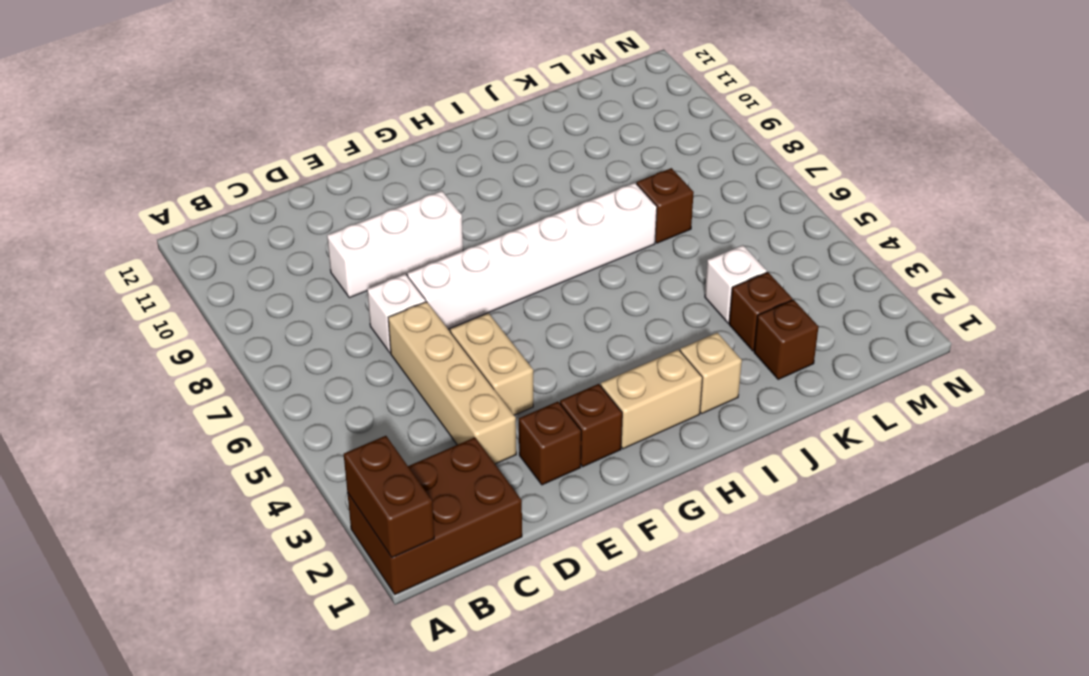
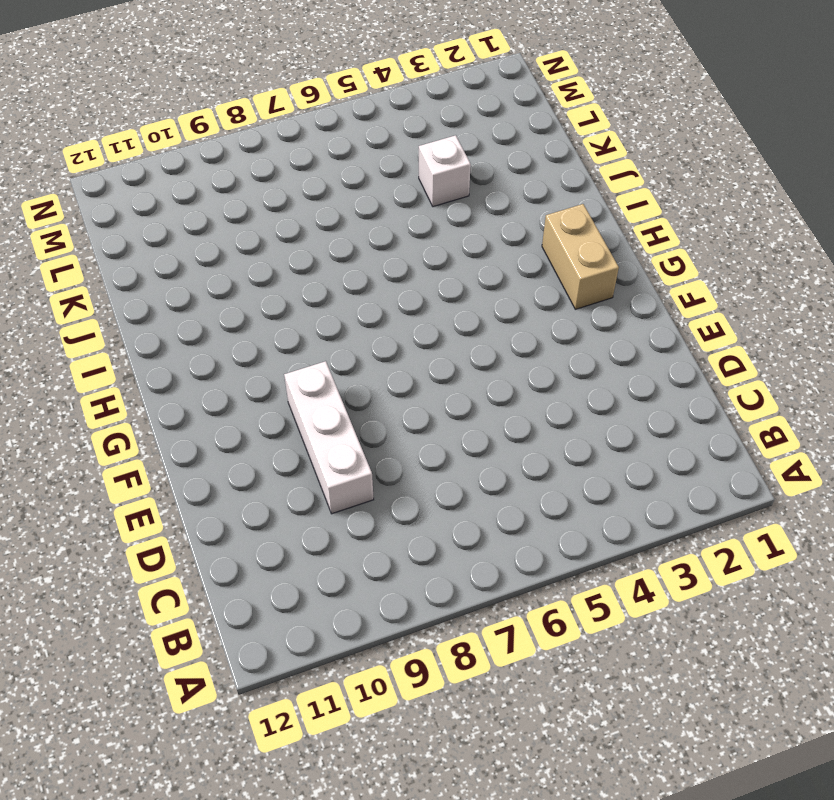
none -> brown brick A1:C2 level 1
none -> tan brick D3:D6 level 1
none -> white brick D7 level 1

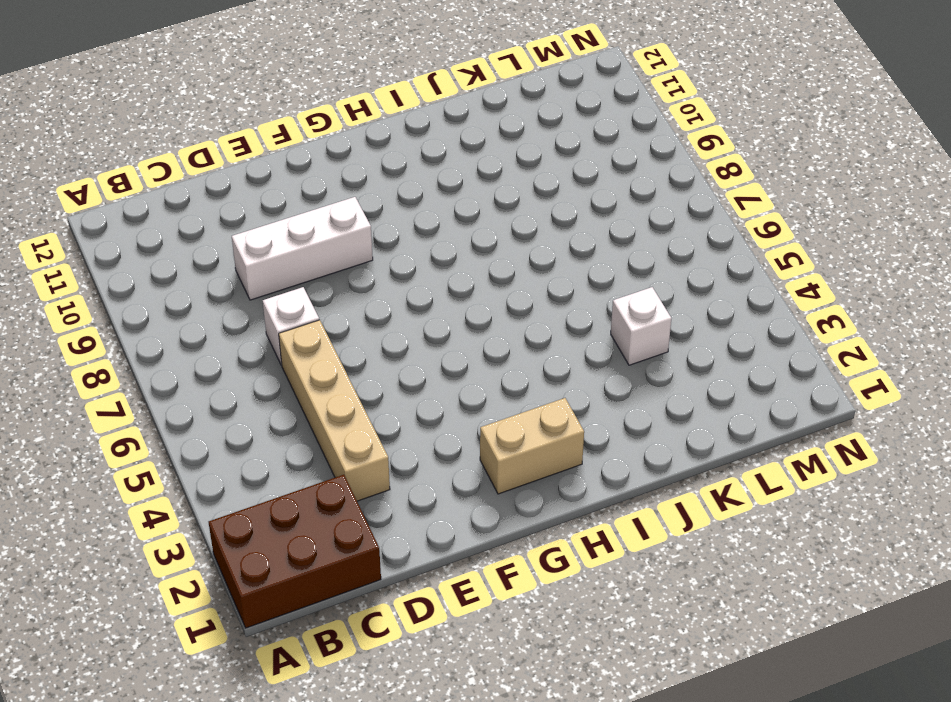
none -> brown brick E2 level 1
none -> tan brick E4:E5 level 1
none -> white brick E7:J7 level 1

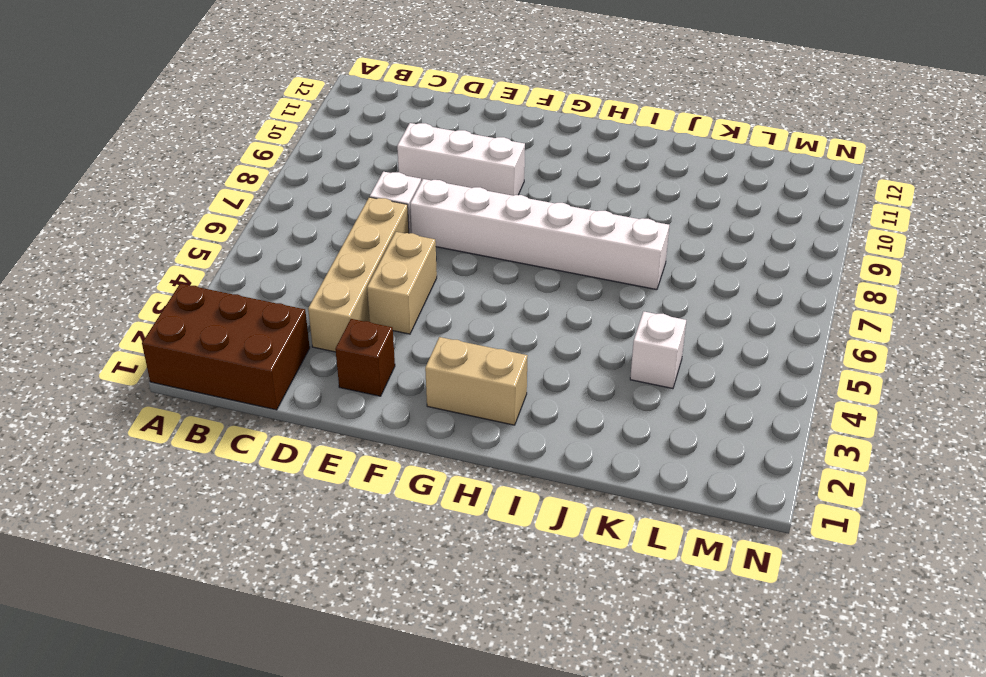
none -> brown brick F2 level 1
none -> tan brick I2 level 1
none -> brown brick K2 level 1

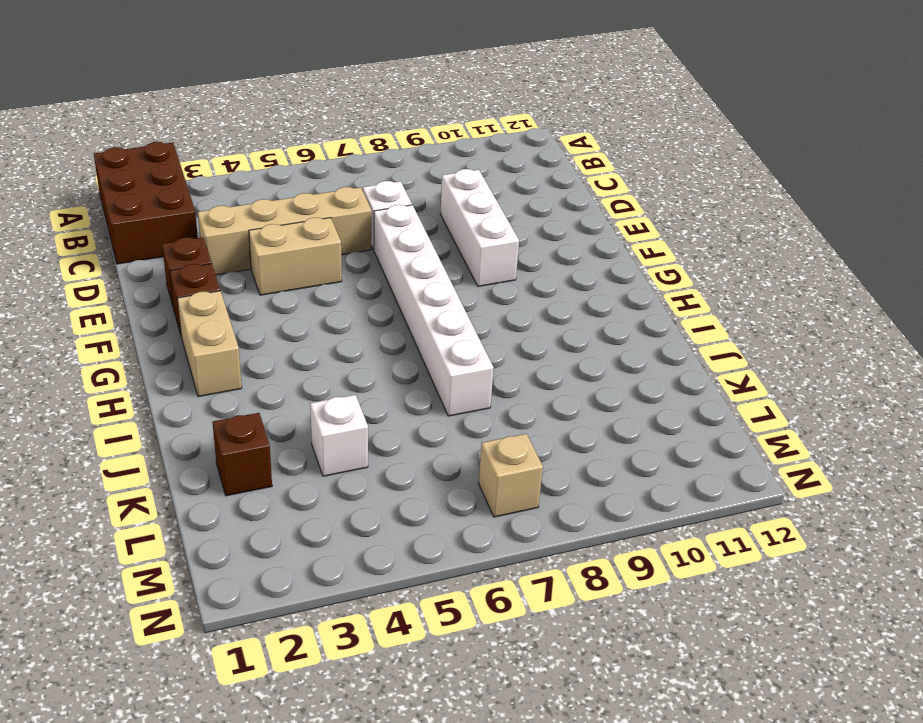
tan brick M7 level 1 -> tan brick I2 level 1
none -> brown brick K3 level 1
none -> brown brick K7 level 1
none -> brown brick A1:A2 level 2

